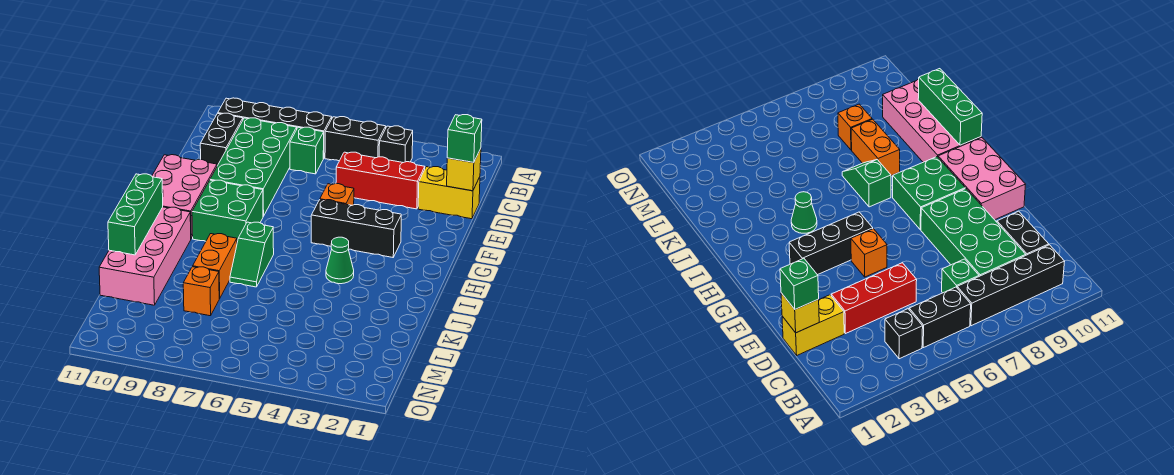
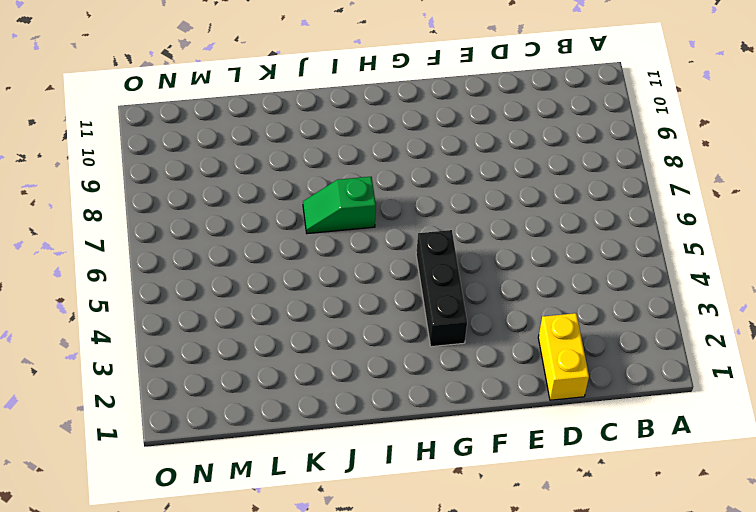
none -> black brick B4 level 1
none -> black brick B5:B6 level 1
none -> black brick B7:B10 level 1

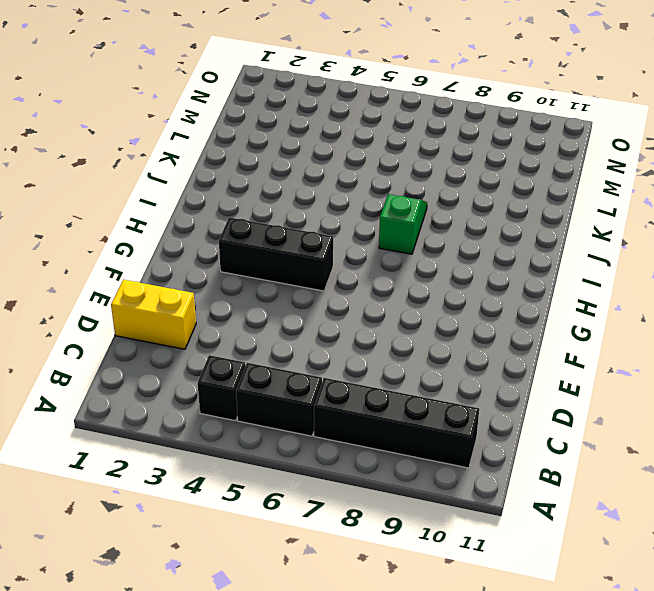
none -> green brick C7 level 1
none -> green brick C8:F9 level 1
none -> black brick C10:D10 level 1

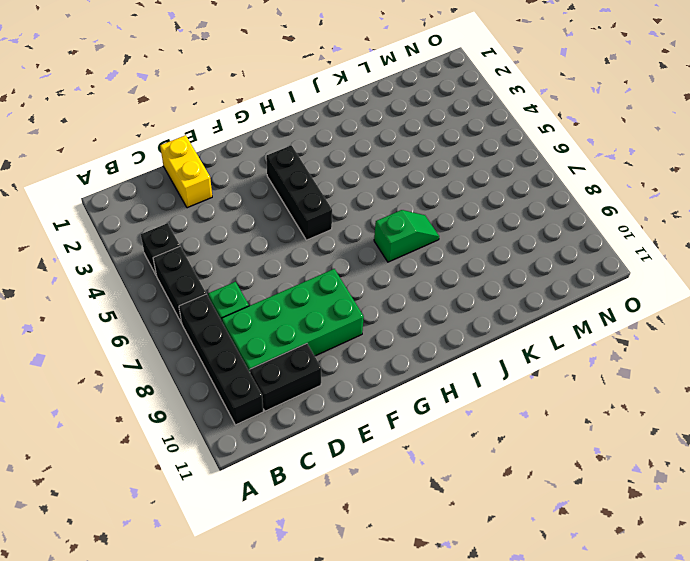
none -> red brick D3:D5 level 1
none -> orange brick F5 level 1
none -> pink brick F10:H11 level 1

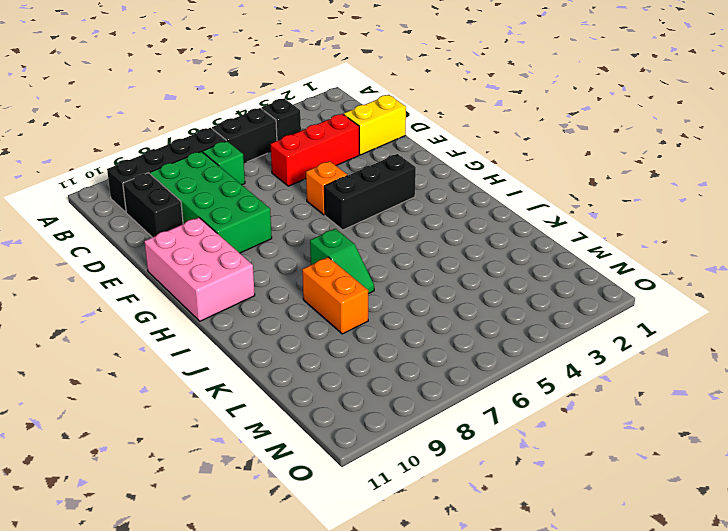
none -> green brick G8:H9 level 1
none -> green cone I4 level 1
none -> pink brick I10:L11 level 1

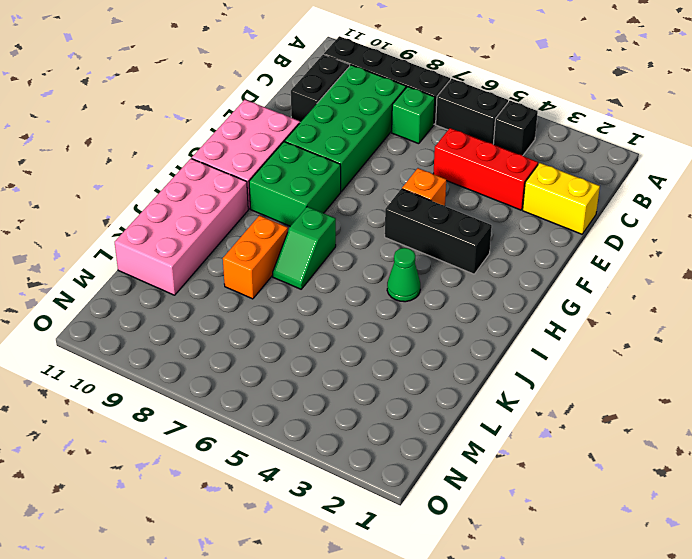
none -> orange brick L8 level 1
none -> yellow brick D1 level 2
none -> green brick I11:K11 level 2

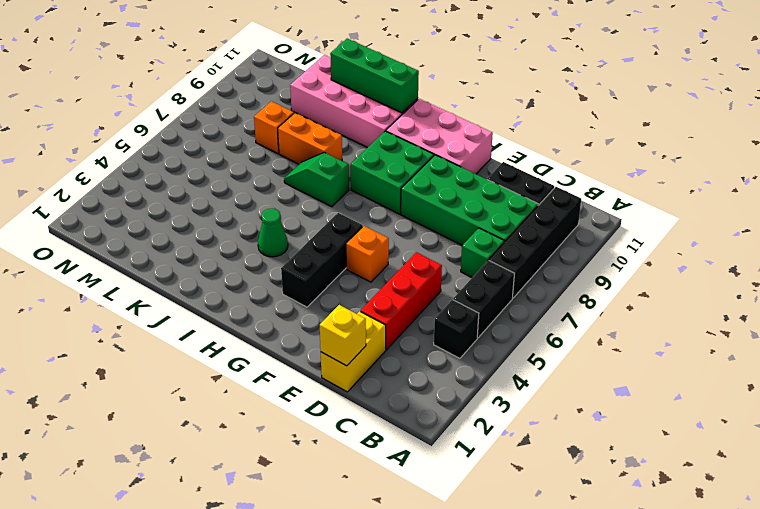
none -> green brick D1 level 3

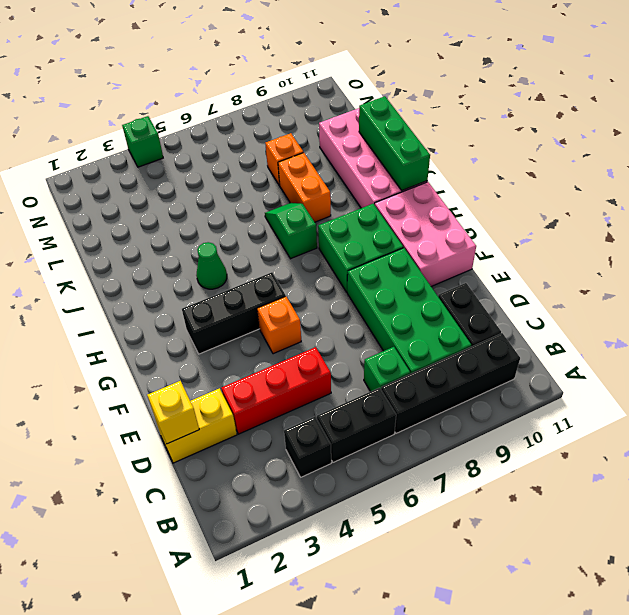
green brick O4 level 1 -> green brick D1 level 3

